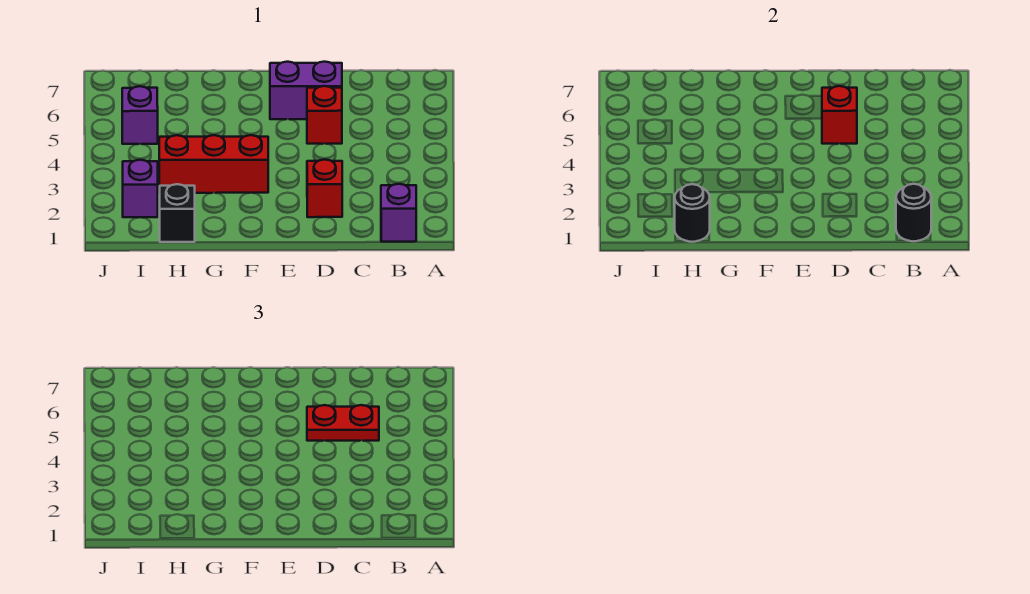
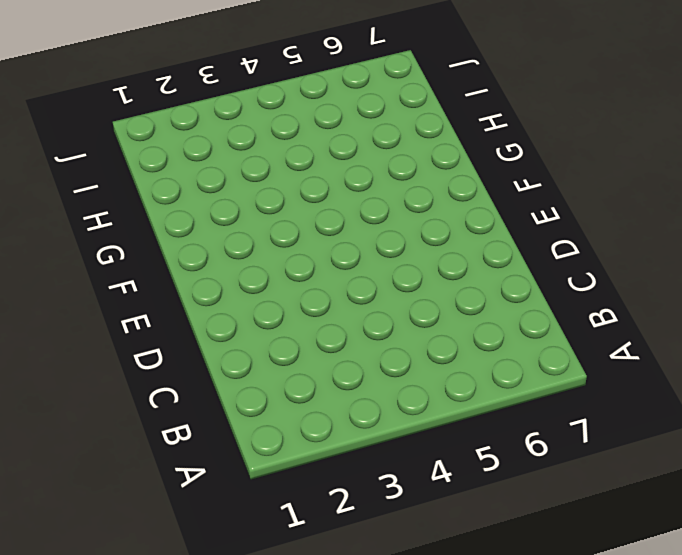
none -> purple brick B1 level 1
none -> red brick D2 level 1
none -> red brick D5 level 1

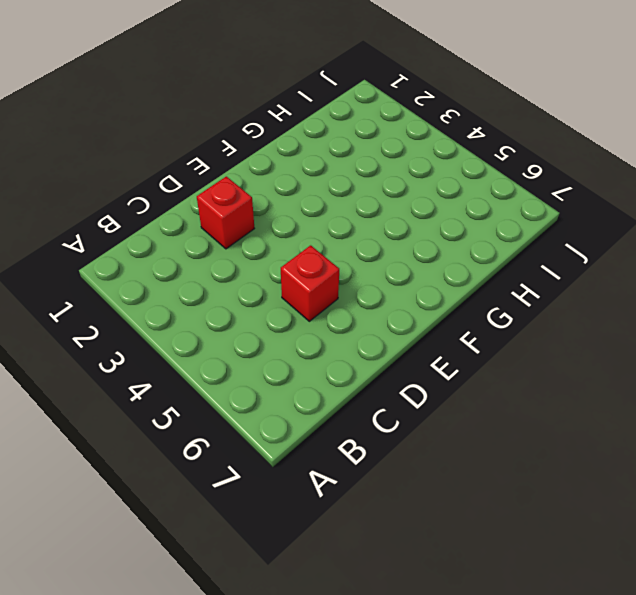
none -> purple brick B1 level 1
none -> purple brick D6:E6 level 1
none -> red brick F3:H3 level 1

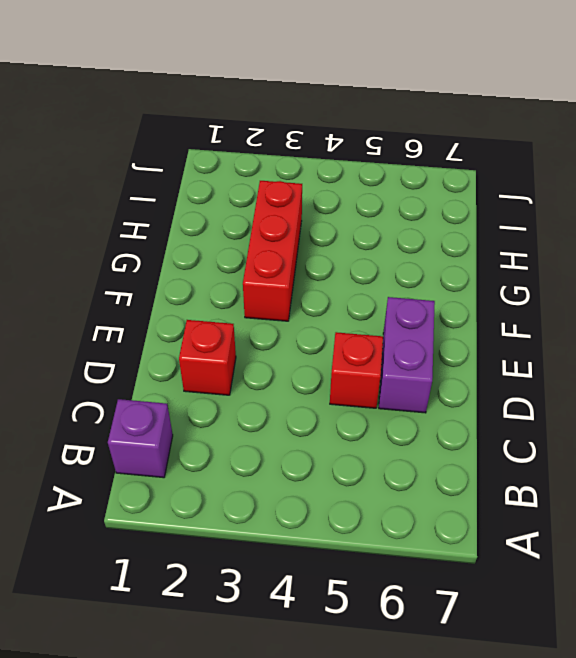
none -> black brick H1 level 1
none -> purple brick I2 level 1
none -> purple brick I5 level 1

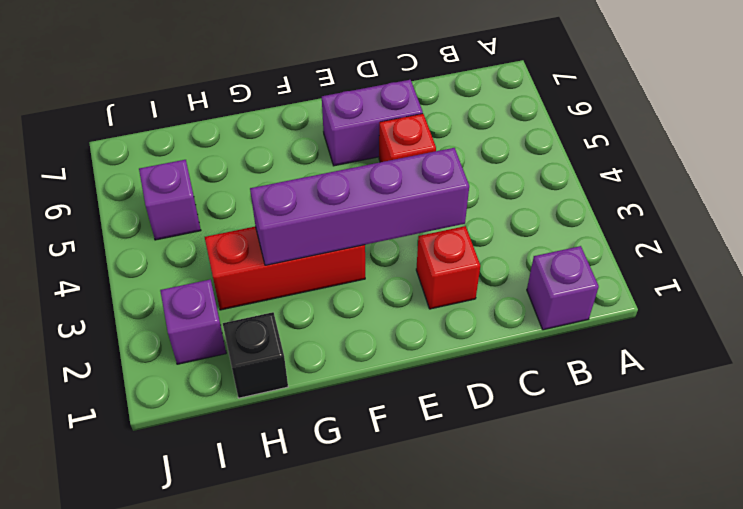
purple brick D3:G3 level 2 -> none
none -> black round brick B1 level 2
none -> red brick D5 level 2
none -> black round brick H1 level 2

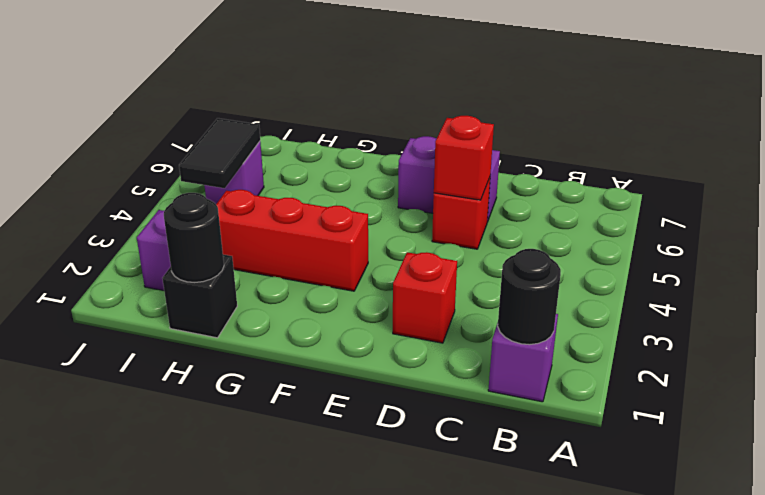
black tile I4:I5 level 2 -> none
none -> red plate C5:D5 level 3

